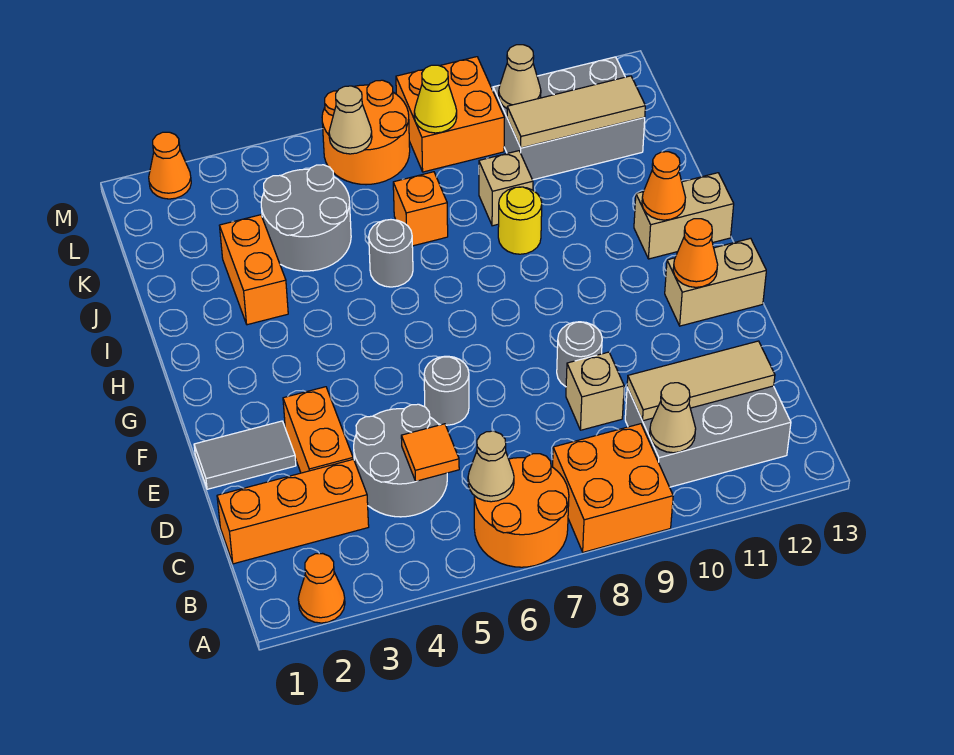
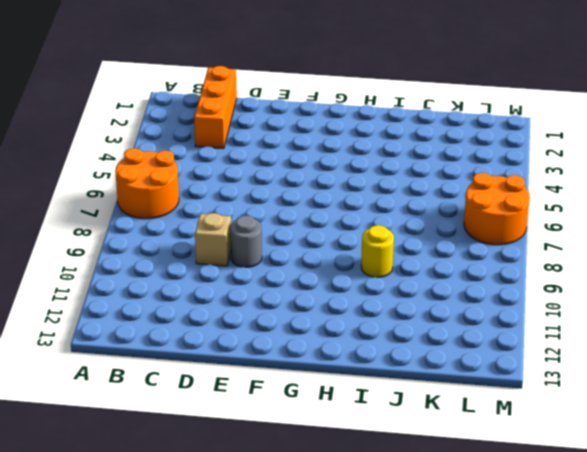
none -> orange cone A2 level 1
none -> orange brick A8:B9 level 1
none -> grey brick B10:C12 level 1
none -> grey round brick C4:D5 level 1

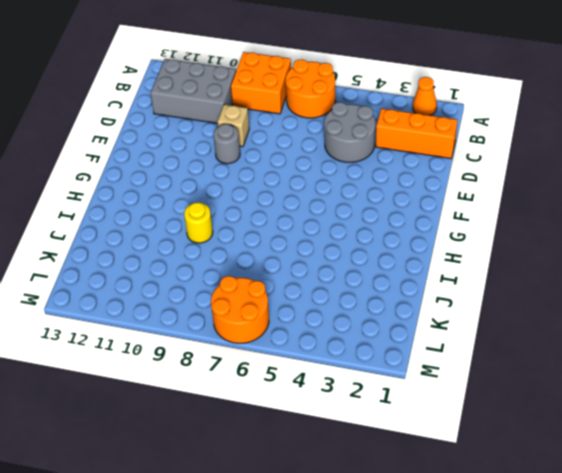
none -> orange brick D3:E3 level 1
none -> grey tile E1:E2 level 1
none -> grey round brick E6 level 1
none -> tan brick F12:F13 level 1

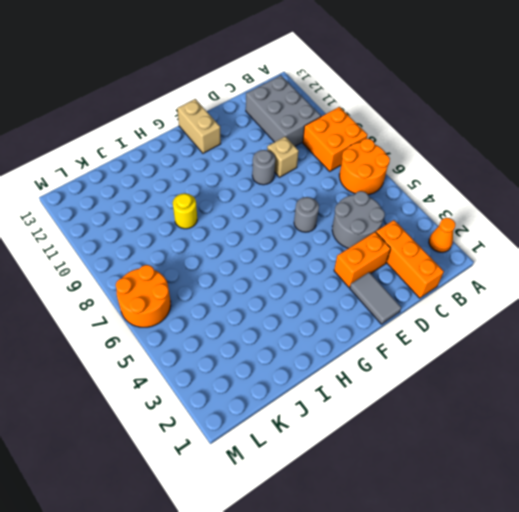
none -> tan brick H12:H13 level 1
none -> orange brick I3:J3 level 1
none -> grey round brick I6 level 1
none -> grey round brick J4:K5 level 1

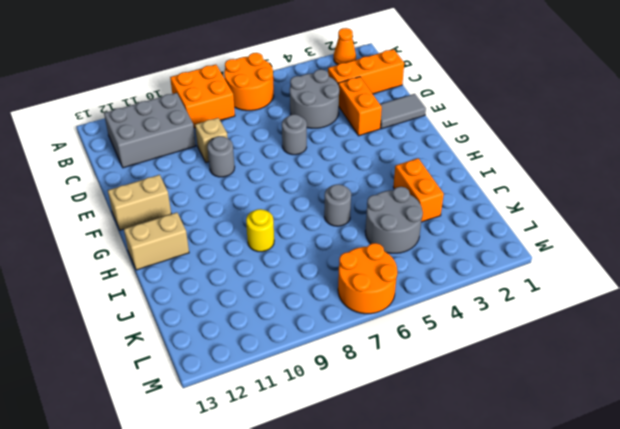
none -> orange brick J7 level 1
none -> tan brick J9 level 1
none -> grey brick K10:L12 level 1
none -> orange brick L8:M9 level 1

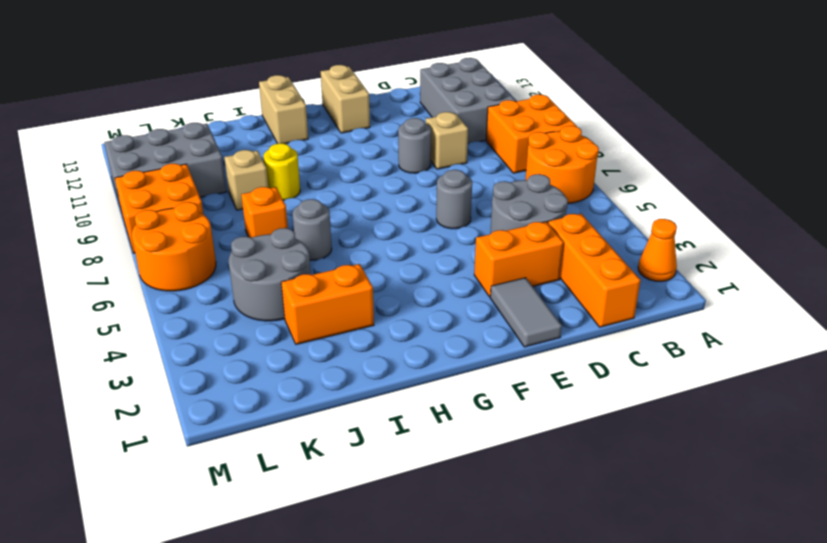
grey brick K10:M11 level 1 -> grey brick K10:L12 level 1
none -> orange cone M2 level 1
none -> tan cone B6 level 2
none -> tan cone B10 level 2
none -> orange tile C5 level 2

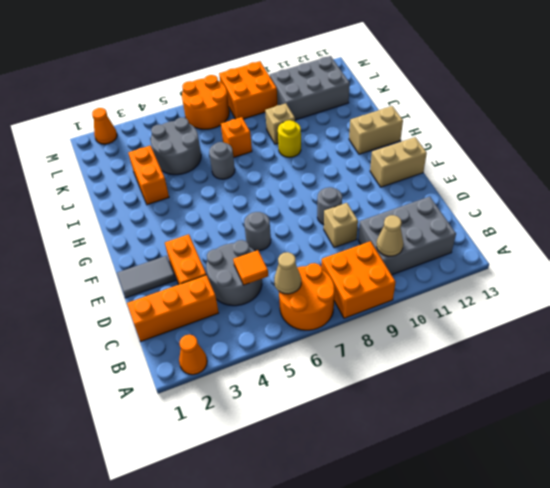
none -> tan tile C10:C12 level 2
none -> orange cone F12 level 2
none -> orange cone H12 level 2
none -> tan tile K10:K12 level 2

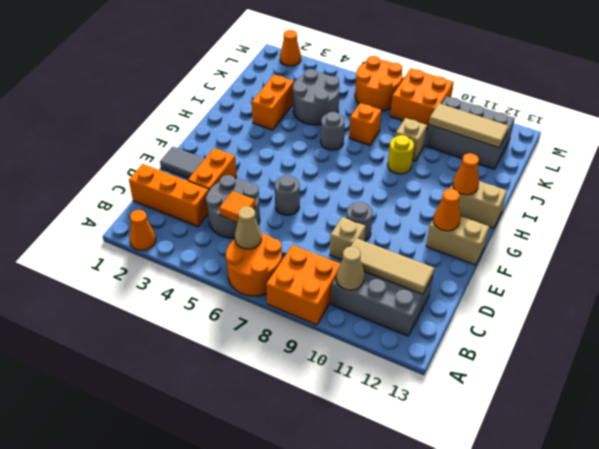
none -> tan cone L6 level 2
none -> yellow cone L8 level 2
none -> tan cone L10 level 2

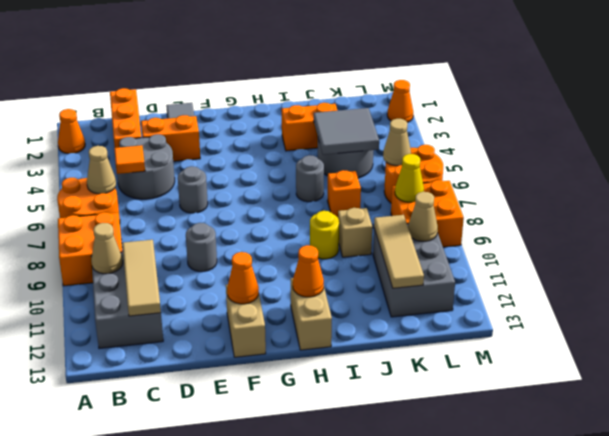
grey tile J4:K5 level 2 -> none
none -> tan brick D9 level 1

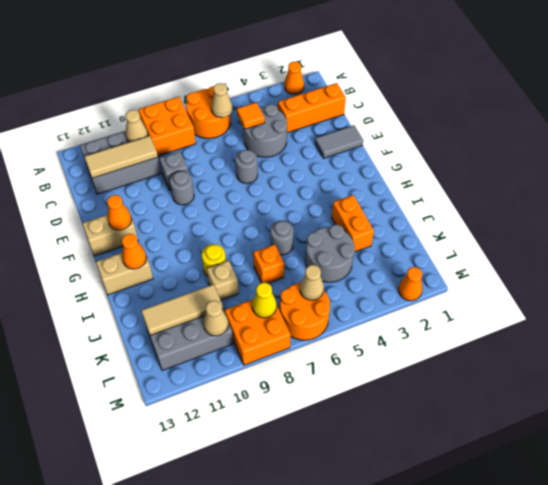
grey brick D9 level 1 -> tan brick D9 level 1
none -> orange brick D3:E3 level 1

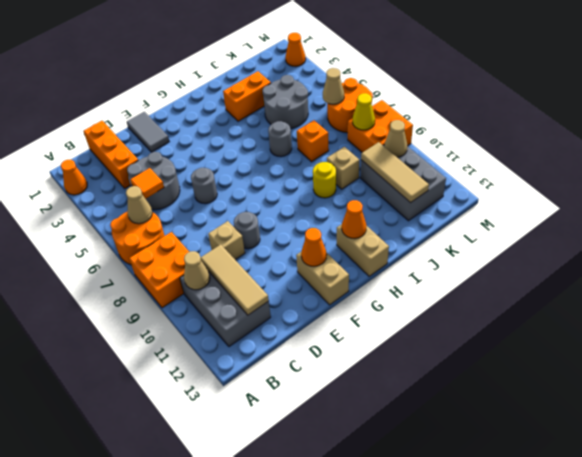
none -> orange brick D3:E3 level 1

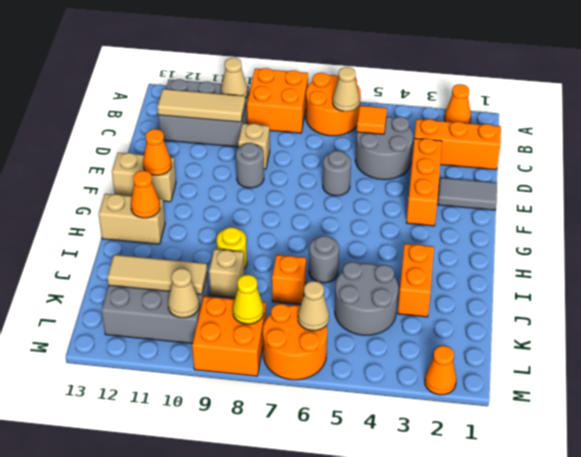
orange brick D3:F3 level 1 -> orange brick D3:E3 level 1

